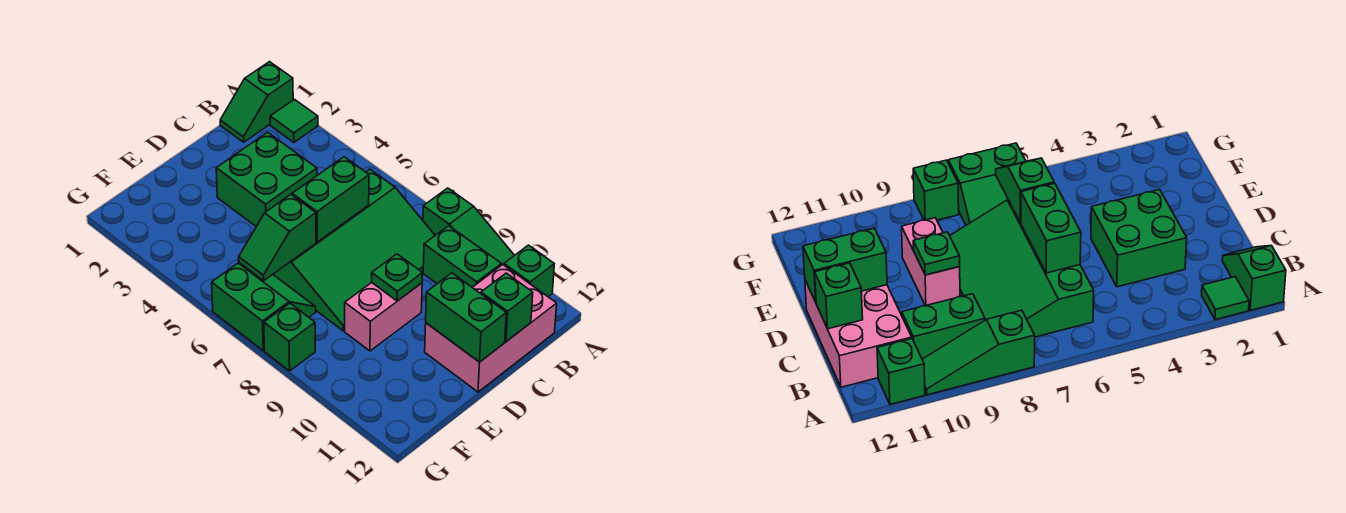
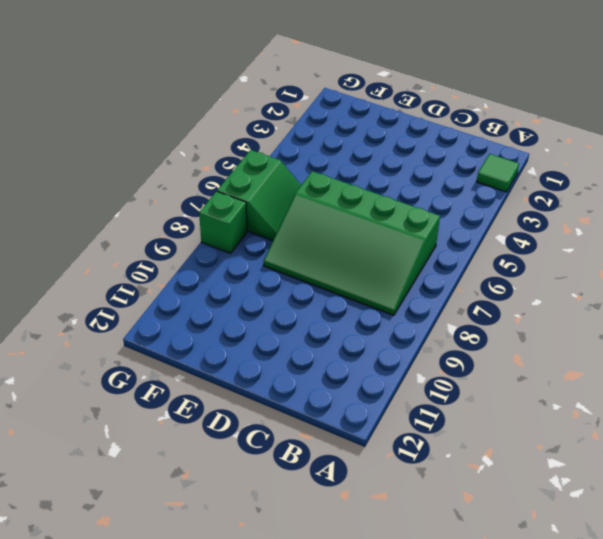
none -> green slope A1:B1 level 1 top A
none -> green slope A8:A10 level 1 top 8
none -> green brick A11 level 1

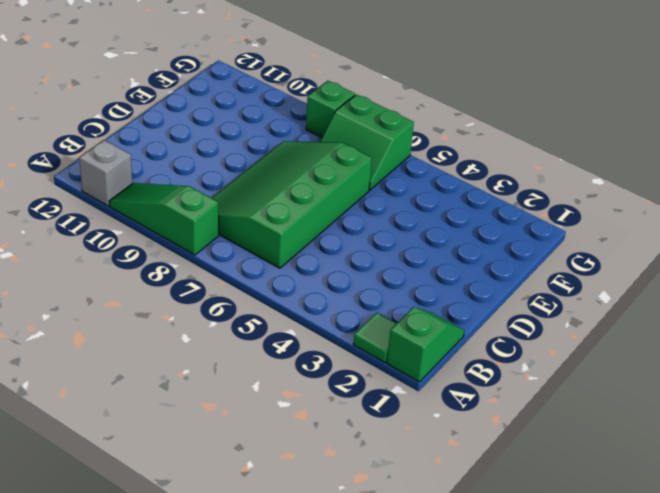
grey brick A11 level 1 -> green brick A11 level 1
none -> green brick B9:B10 level 1
none -> pink brick B11:D12 level 1
none -> green brick C3:D4 level 1

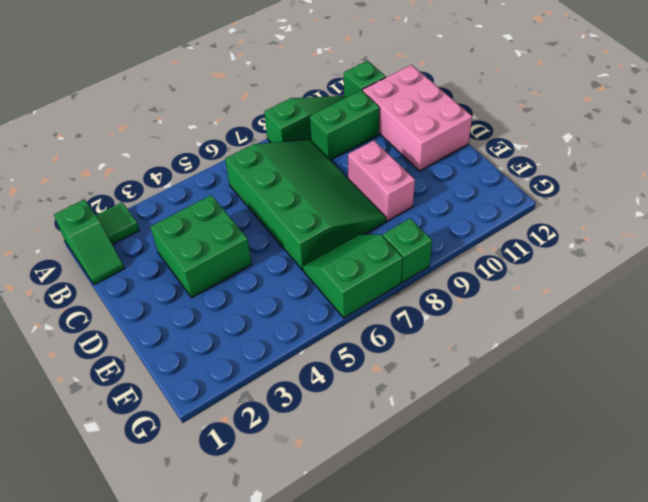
none -> green brick C6:D6 level 2
none -> green brick C12 level 2
none -> green plate D9 level 2

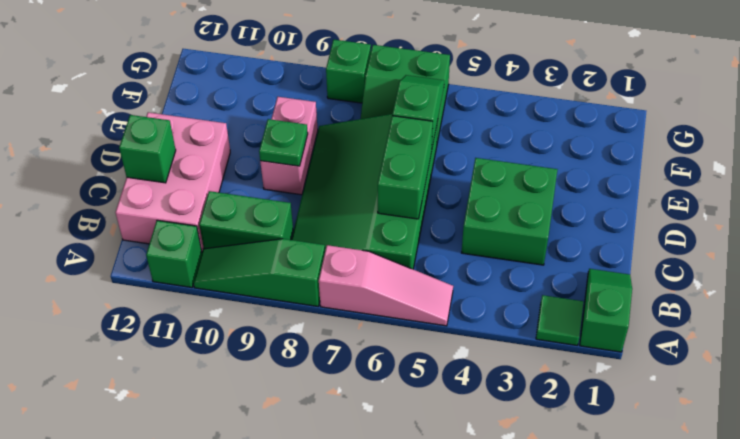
pink slope A5:A7 level 1 top 7 -> none
none -> green brick D11:D12 level 2

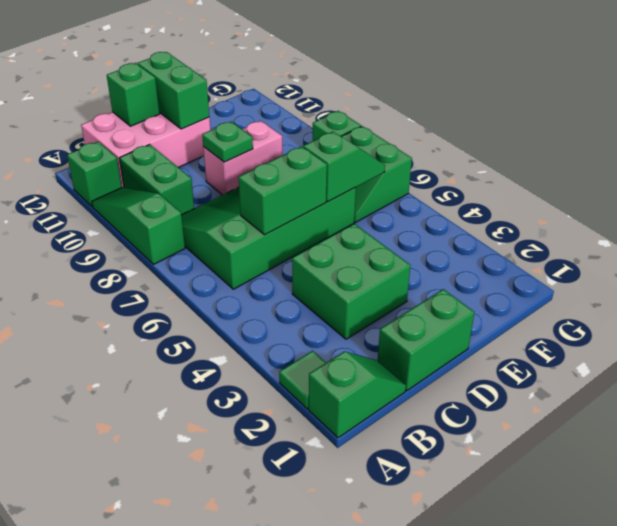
green brick C1:D1 level 1 -> none

